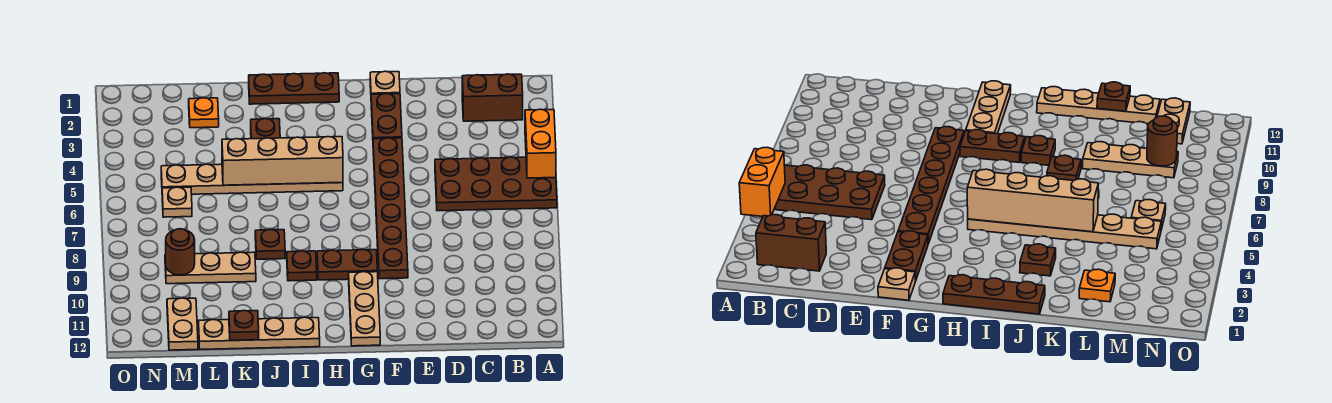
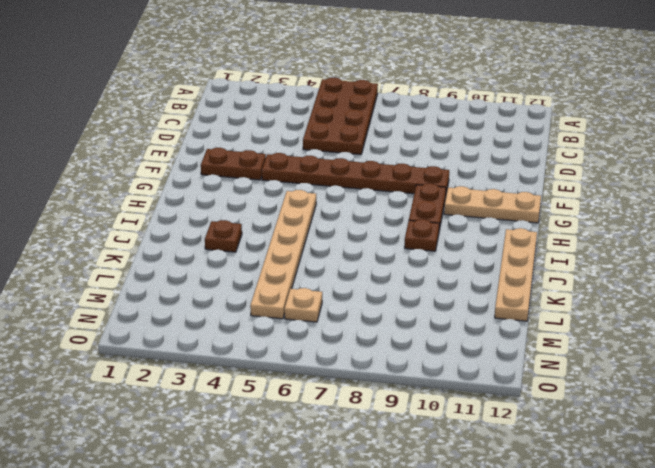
none -> brown brick B2:C2 level 1
none -> tan plate F1 level 1
none -> brown plate H1:J1 level 1

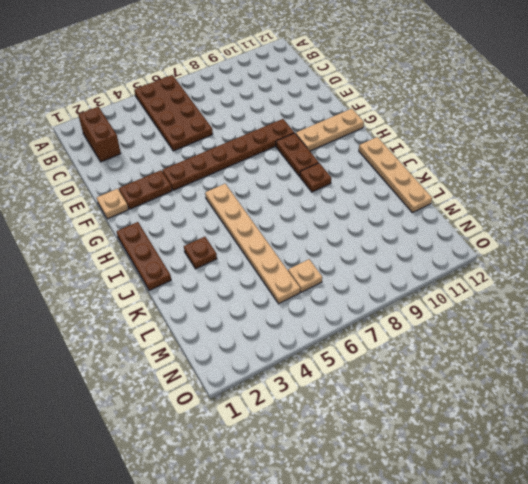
none -> brown plate J8 level 1
none -> tan plate K9:M9 level 1
none -> orange plate L2 level 1

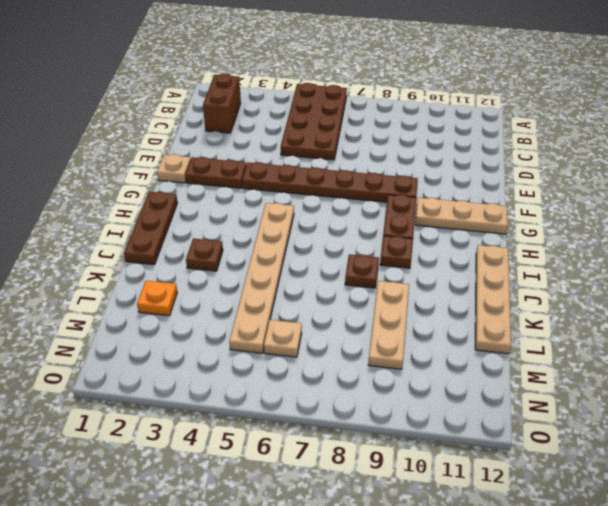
none -> tan plate M11:M12 level 1
none -> orange brick A4:A5 level 2
none -> tan brick H5:K5 level 2

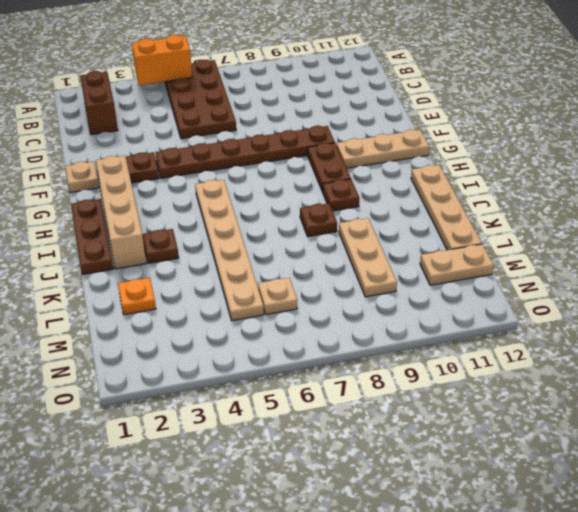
tan brick G2:J2 level 1 -> tan brick H5:K5 level 2
none -> brown plate K12 level 2
none -> brown round brick M9 level 2

